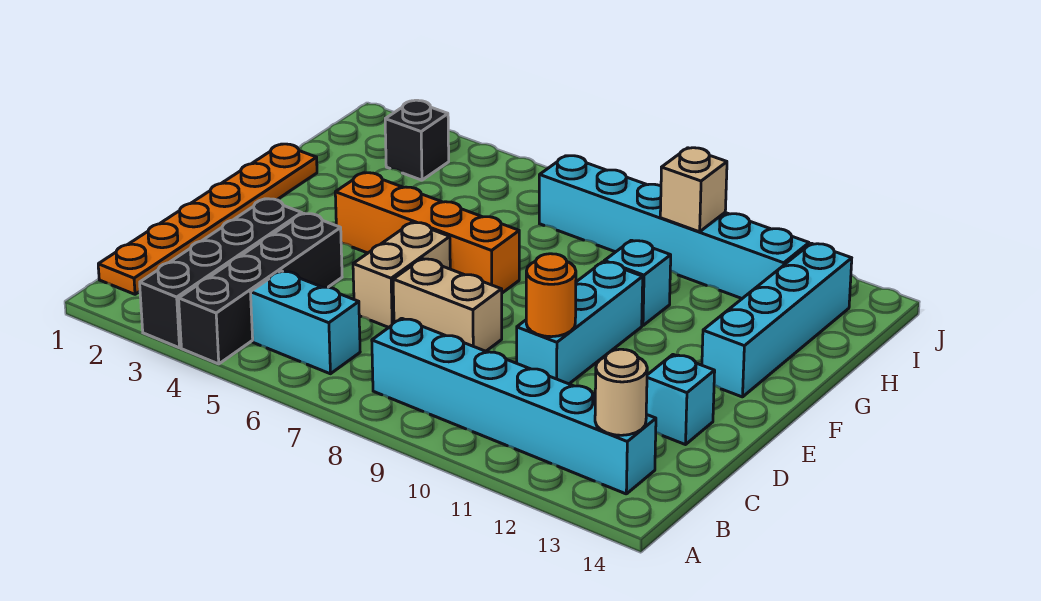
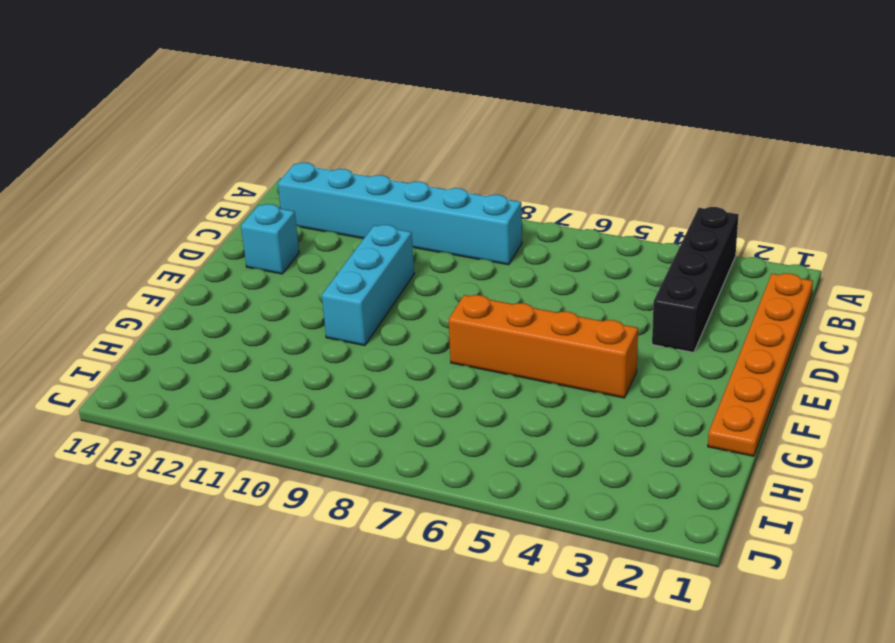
none -> black brick A4:D4 level 1
none -> cyan brick B5:B6 level 1
none -> tan brick D6:E6 level 1

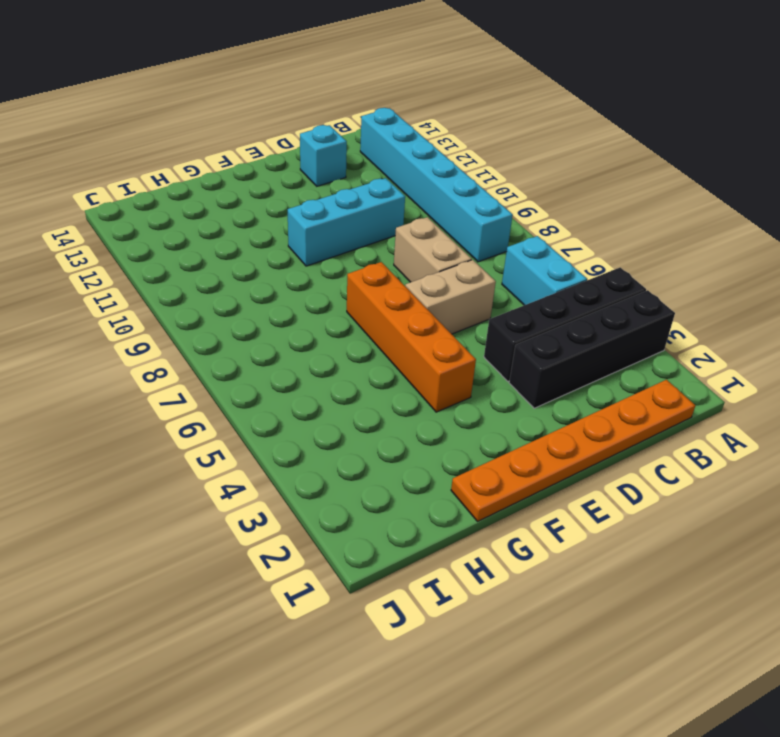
none -> cyan brick F13:I13 level 1
none -> cyan brick G10 level 1
none -> black brick I3 level 1

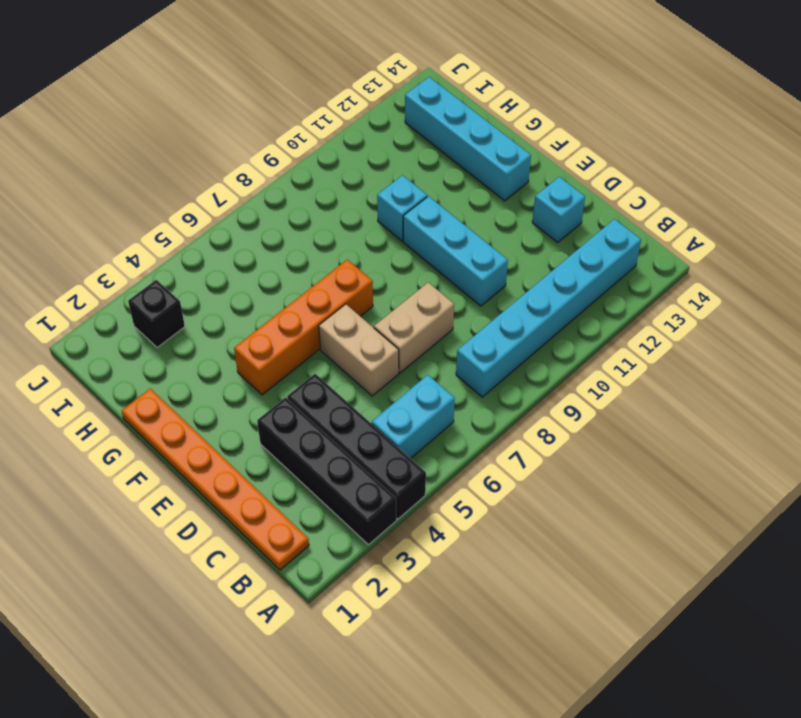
none -> cyan brick I7:I12 level 1
none -> tan round brick B13 level 2
none -> orange round brick D10 level 2

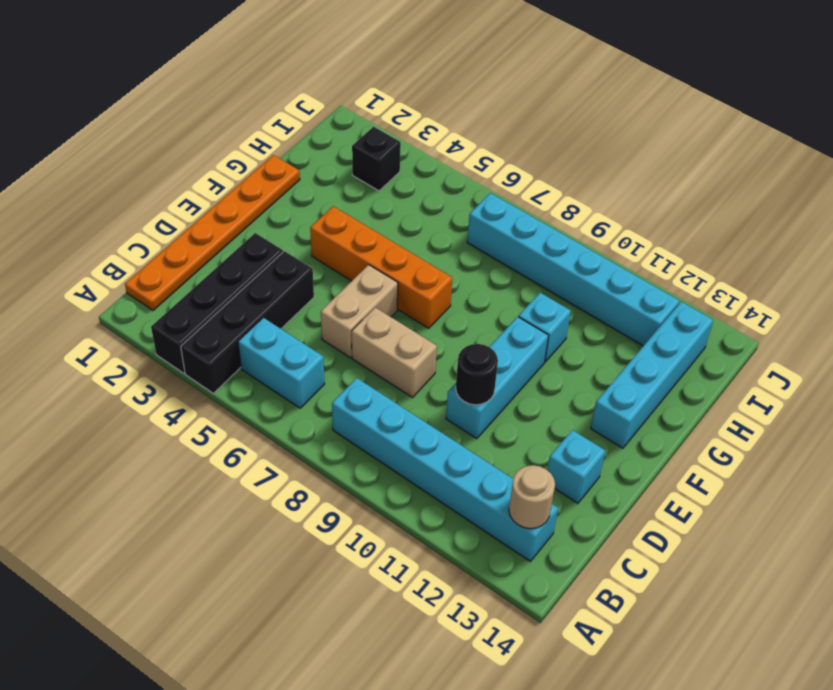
black round brick D10 level 2 -> orange round brick D10 level 2
none -> tan brick I10 level 2

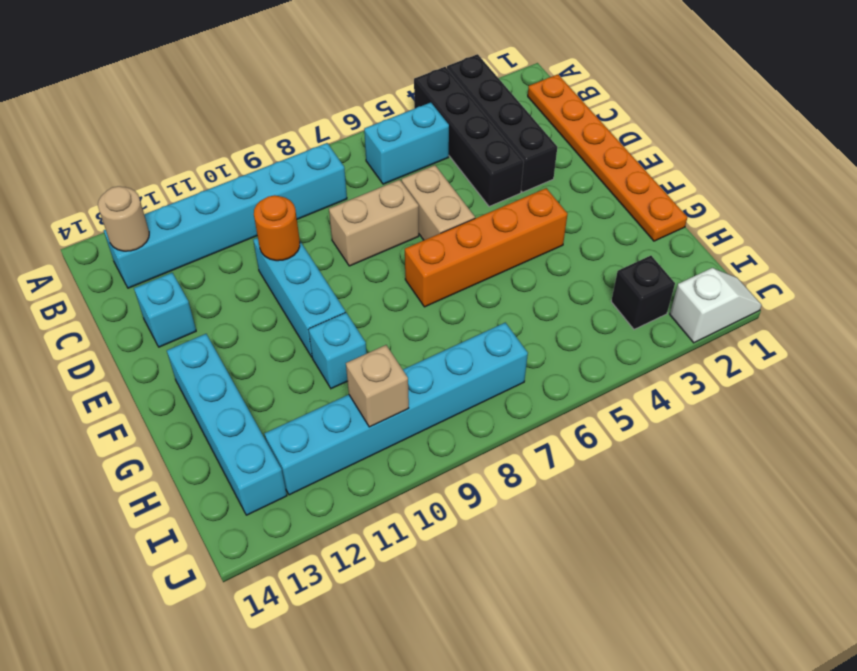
white slope J1:J2 level 1 top 2 -> none

